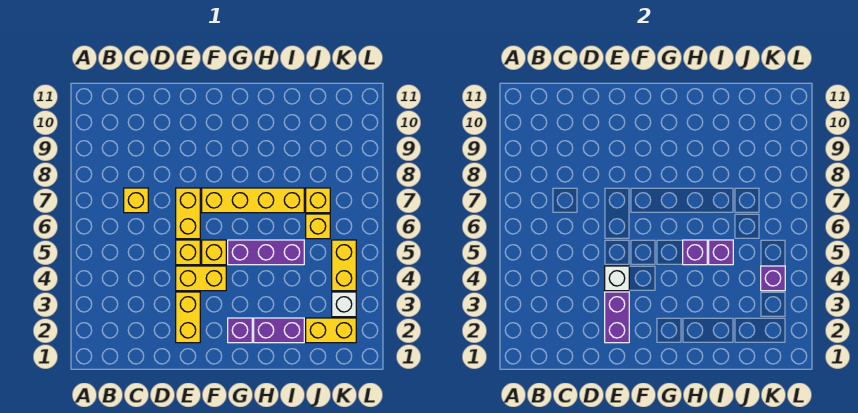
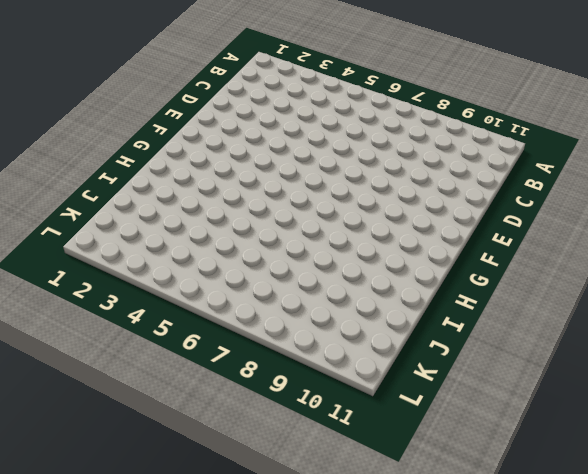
none -> yellow brick C7 level 1
none -> yellow brick E2:E3 level 1
none -> yellow brick E4:F4 level 1

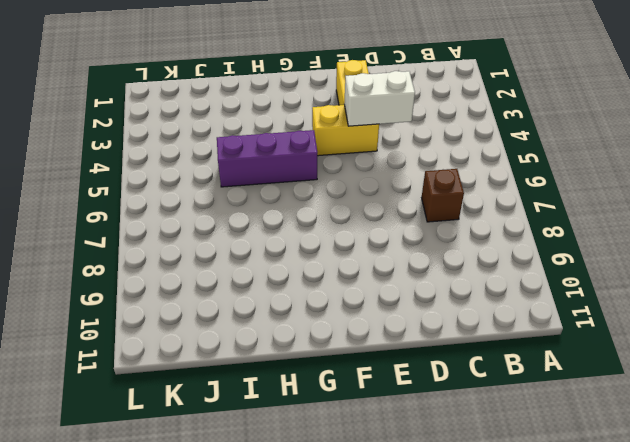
brown brick C7 level 1 -> yellow brick C7 level 1
white brick D4:E4 level 2 -> white brick E4 level 2
none -> yellow brick E5 level 1
none -> yellow brick E6:E7 level 1
none -> yellow brick F5 level 1

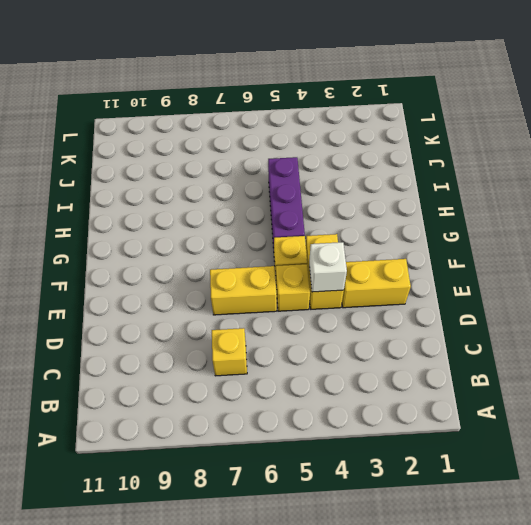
none -> yellow brick F7:I7 level 1
none -> purple brick G2 level 1
none -> purple brick H2:I2 level 1

